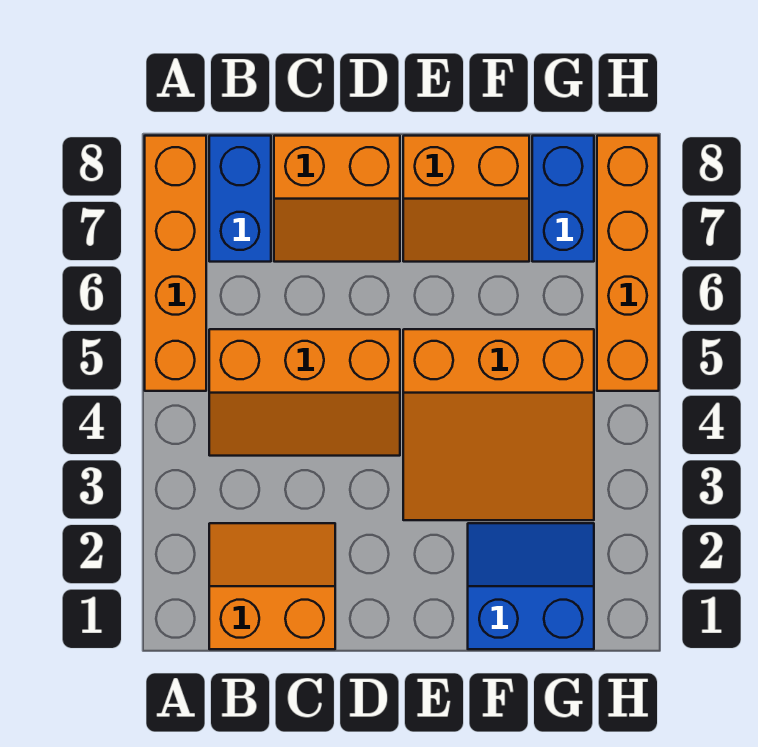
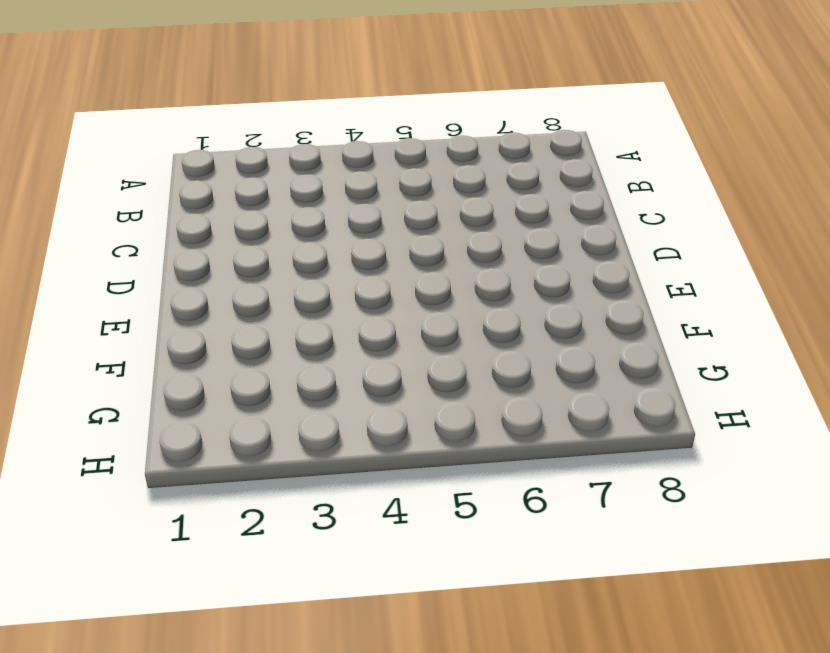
none -> orange brick A5:A8 level 1
none -> orange slope B1:C2 level 1 top 1

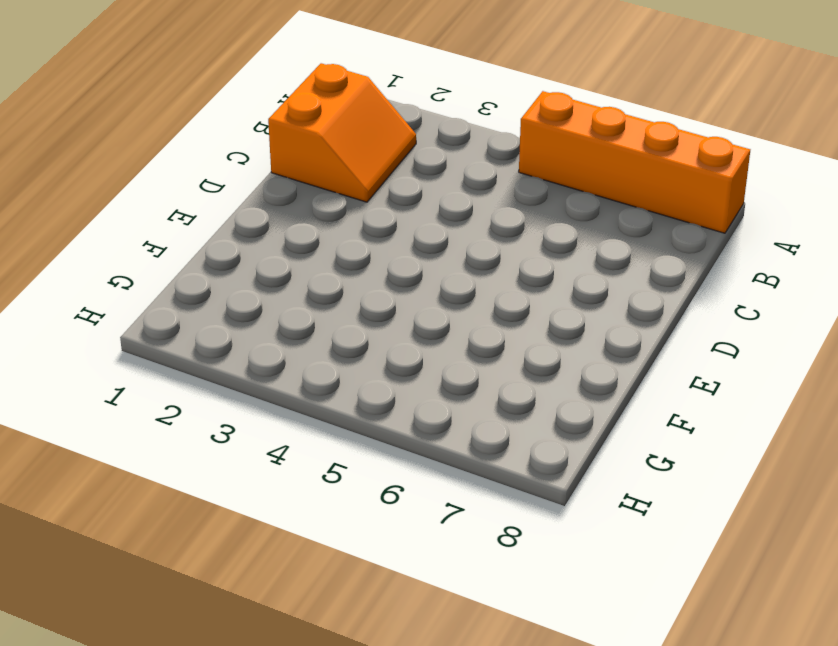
none -> orange slope B4:D5 level 1 top 5
none -> blue brick B7:B8 level 1

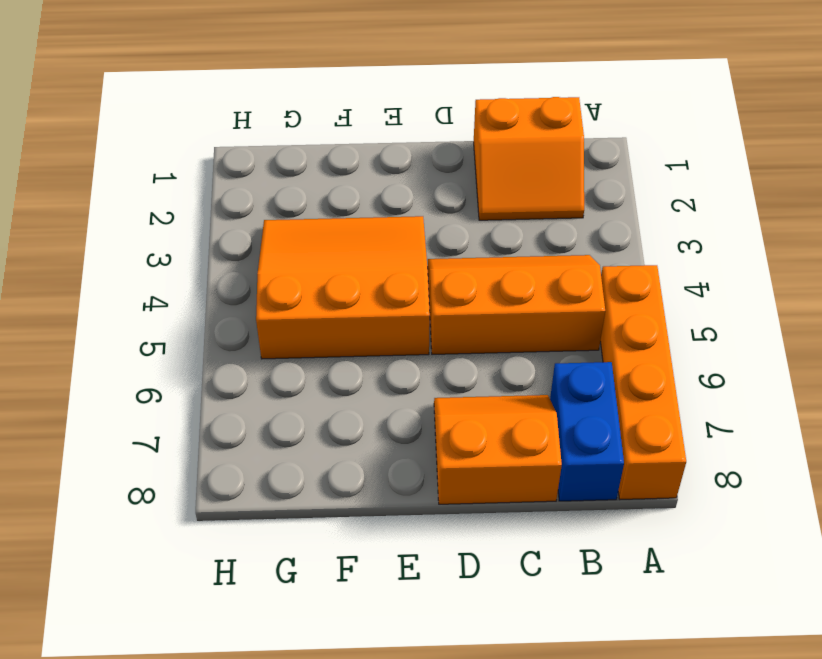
none -> orange slope E7:F8 level 1 top 8
none -> blue slope F1:G2 level 1 top 1

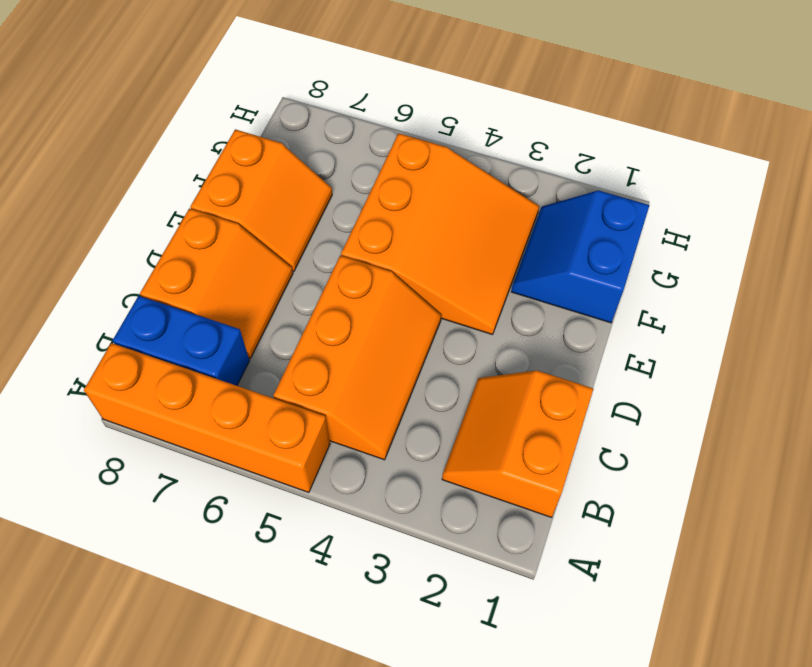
none -> blue brick G7:G8 level 1
none -> orange brick H5:H8 level 1

